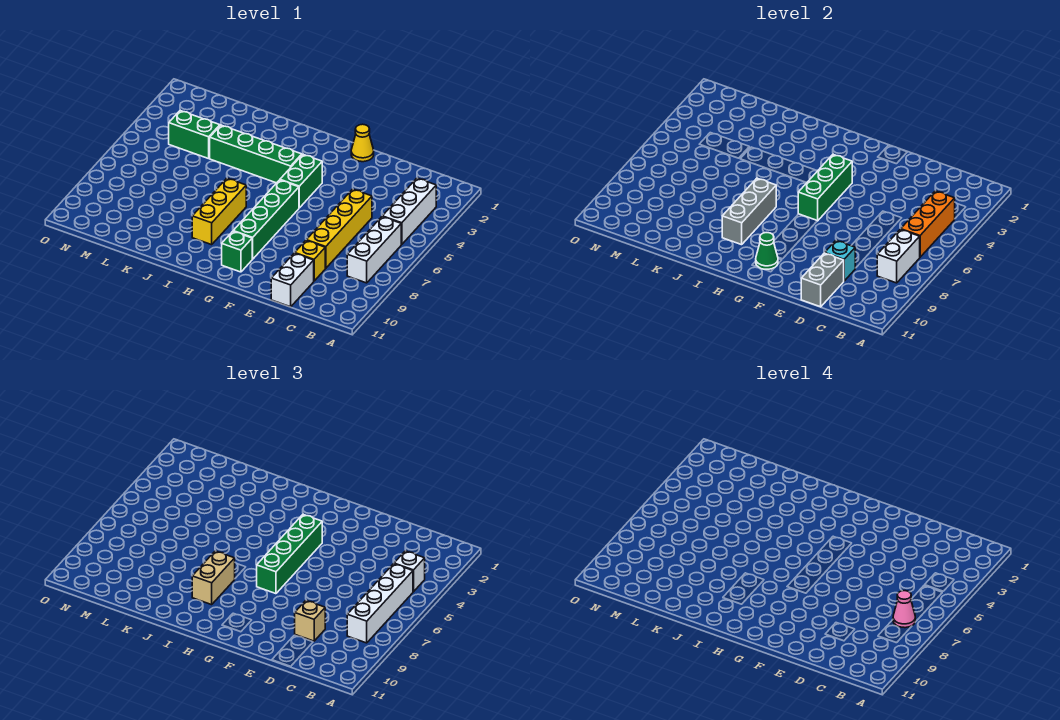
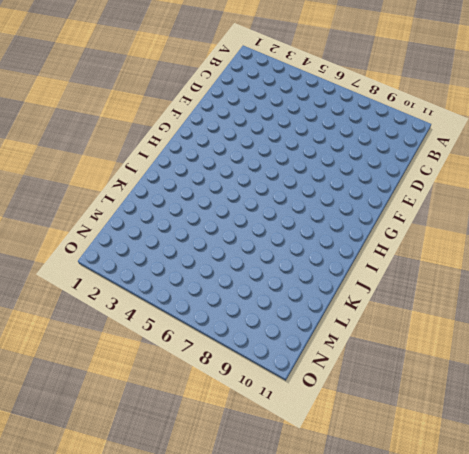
none -> white brick B3:B5 level 1
none -> white brick B6:B8 level 1
none -> yellow brick D5:D8 level 1

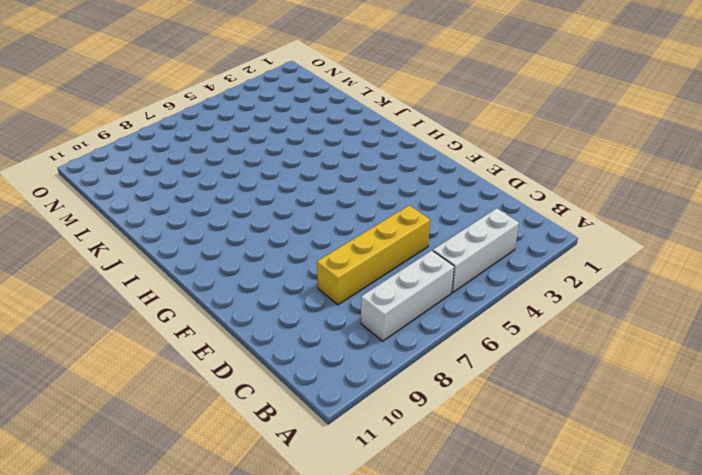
none -> yellow brick D9 level 1
none -> white brick D10:D11 level 1
none -> yellow cone F1 level 1

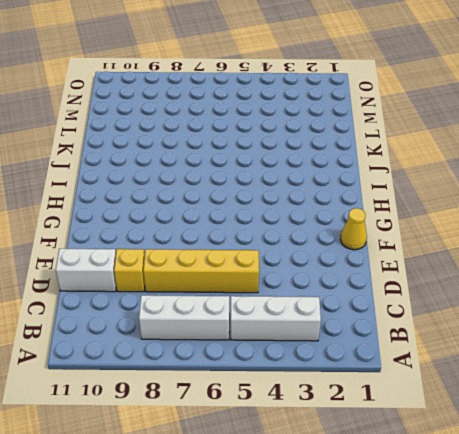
none -> green brick G4:G5 level 1
none -> green brick G6:G9 level 1
none -> green brick G10 level 1

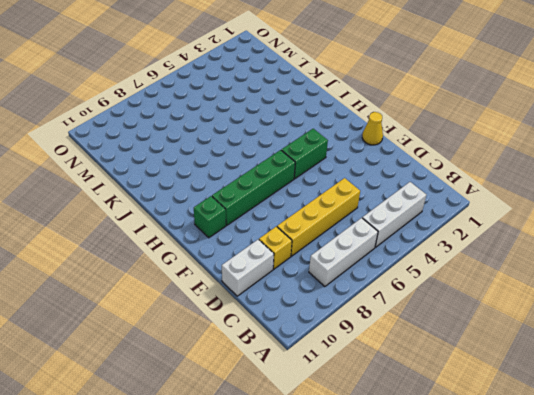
none -> green brick H4:K4 level 1
none -> yellow brick I7:I9 level 1
none -> green brick L4:M4 level 1

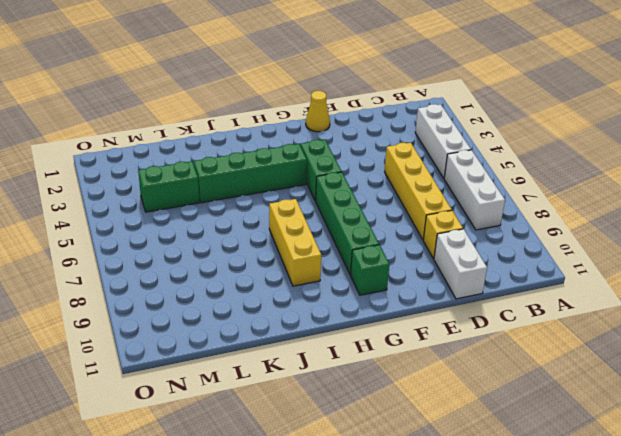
none -> orange brick B4:B6 level 2
none -> white brick B7:B8 level 2
none -> cyan brick D9 level 2

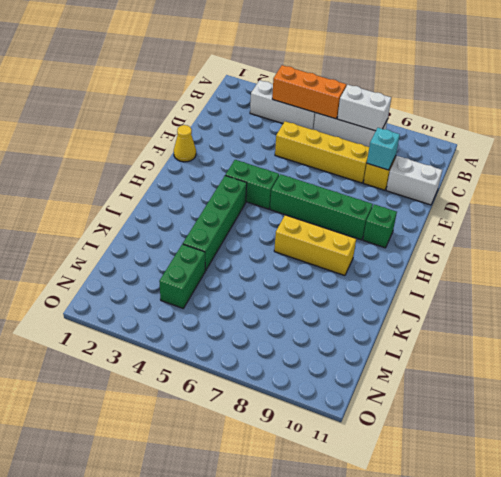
none -> grey brick D10:D11 level 2
none -> green brick G4:G6 level 2
none -> green cone G10 level 2

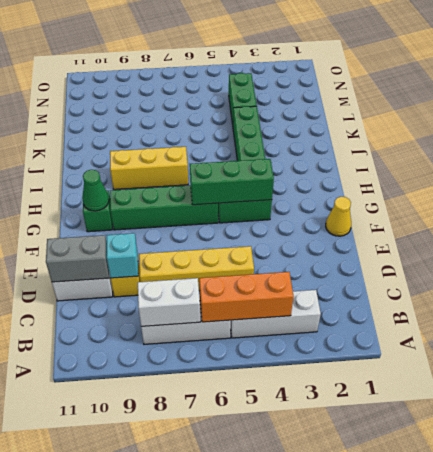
none -> grey brick I7:I9 level 2
none -> white brick B4 level 3
none -> white brick B5:B8 level 3

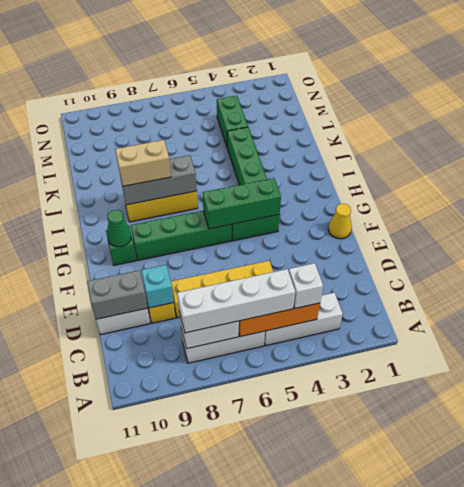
none -> tan brick D9 level 3
none -> green brick G4:G7 level 3
none -> pink cone B7 level 4

